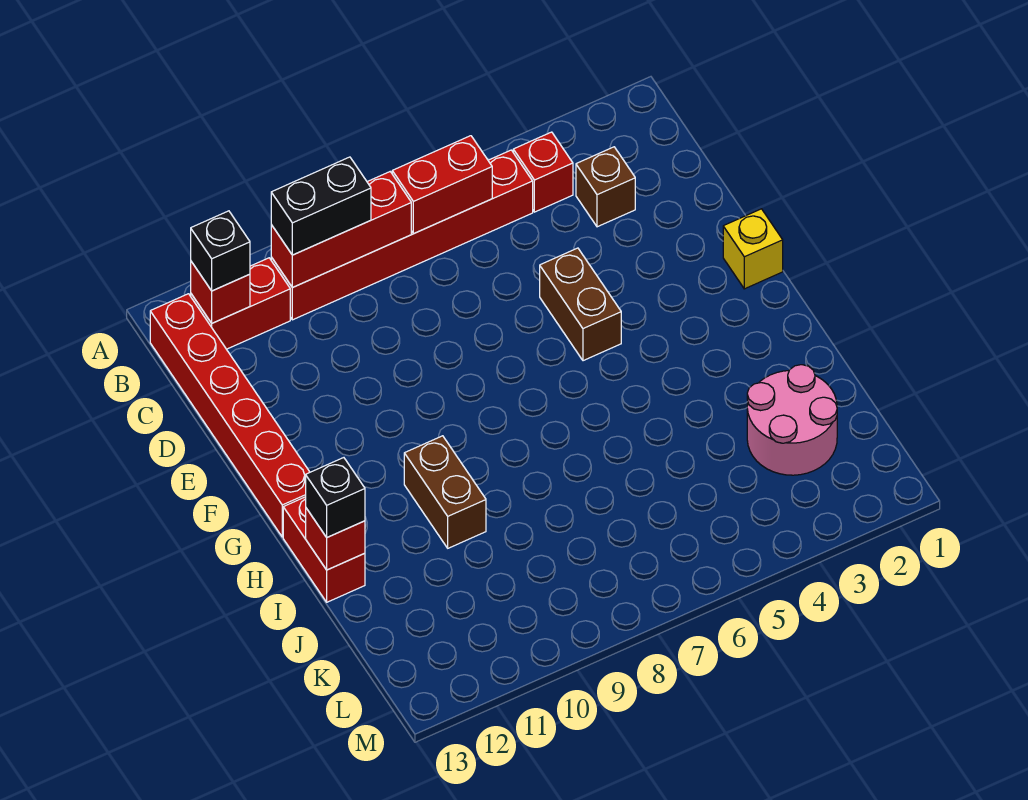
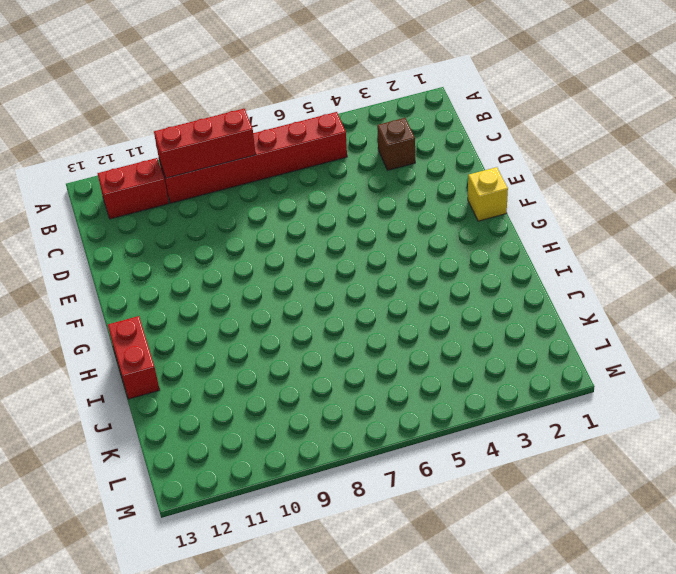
none -> red brick B4 level 1
none -> red brick B13:G13 level 1
none -> brown brick E5:F5 level 1

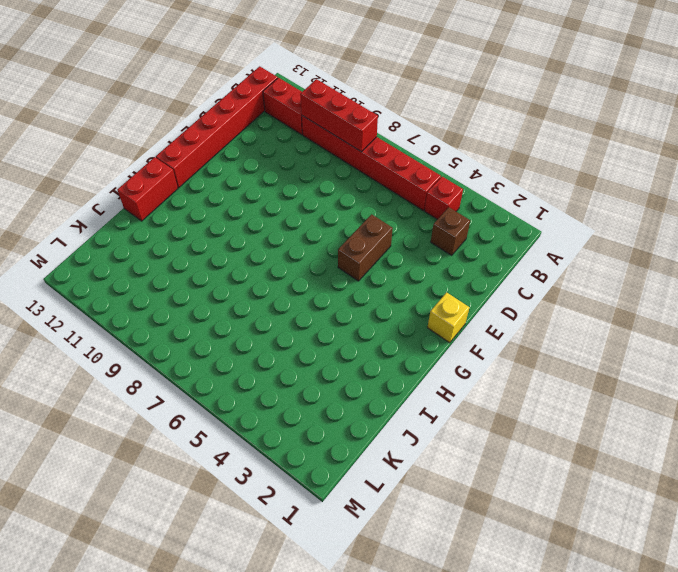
none -> brown brick H10:I10 level 1
none -> pink round brick J2:K3 level 1
none -> red brick B6:B7 level 2

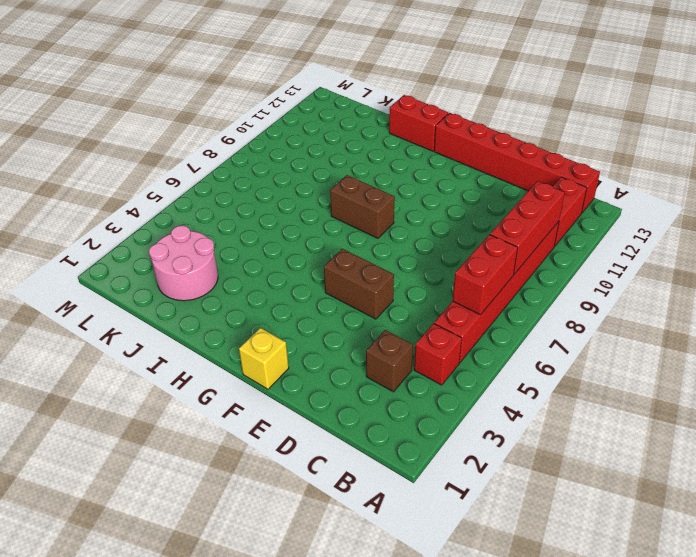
brown brick G8:H8 level 1 -> brown brick H10:I10 level 1
none -> red brick B12 level 2
none -> red brick I13 level 2
none -> black brick B9:B10 level 3

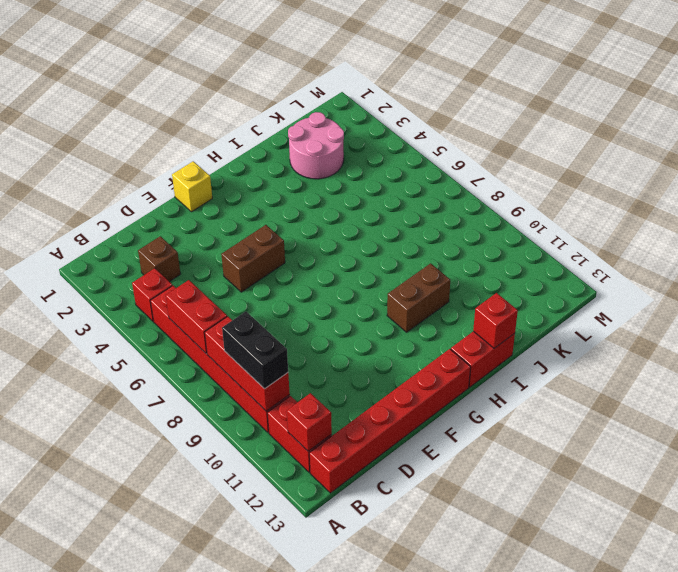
none -> black brick B12 level 3
none -> black brick I13 level 3

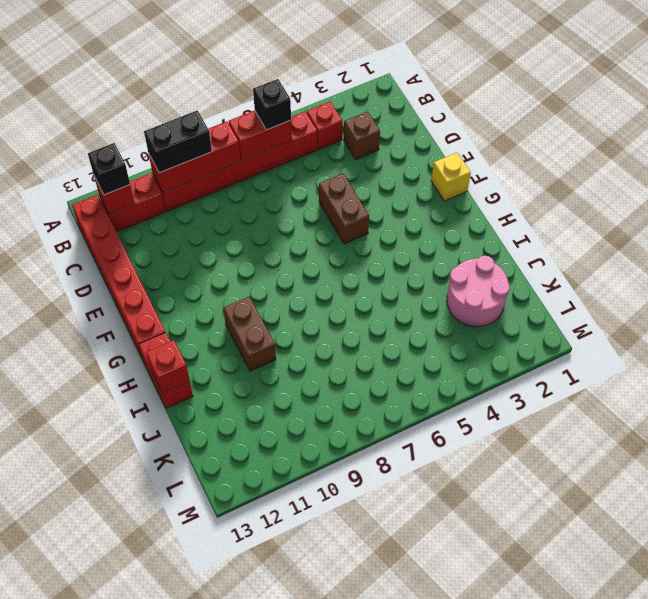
black brick B6 level 3 -> black brick I13 level 3

